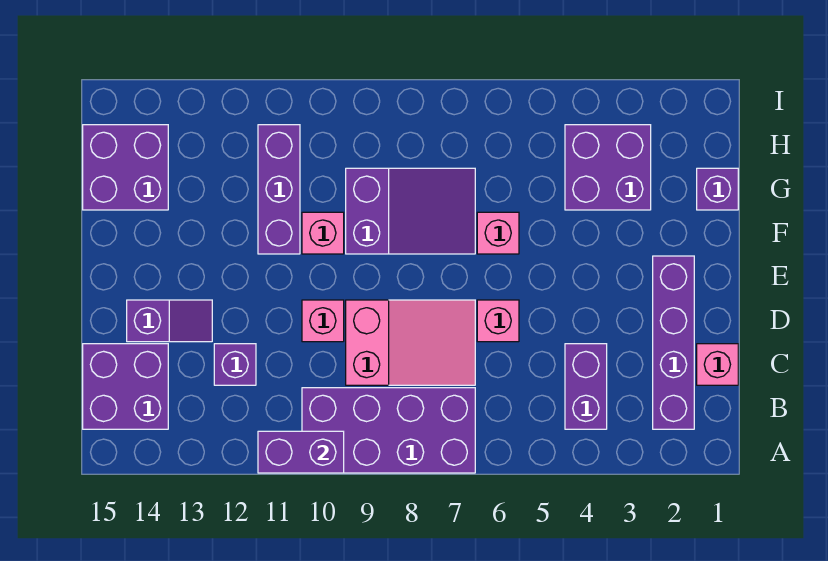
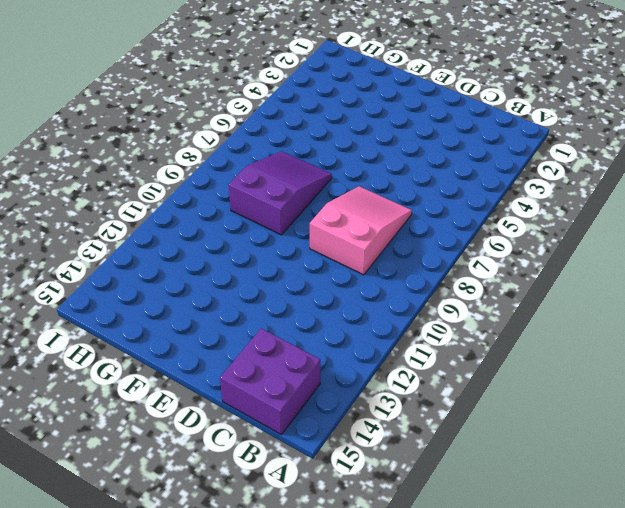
none -> purple brick A7:B10 level 1
none -> purple brick B2:E2 level 1
none -> purple brick B4:C4 level 1

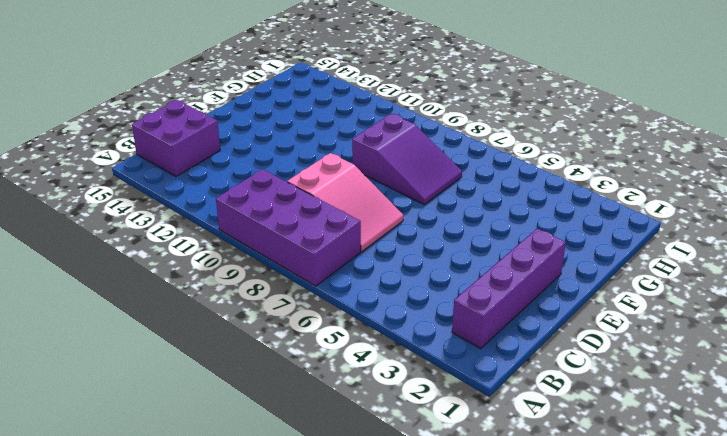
none -> purple brick B4:C4 level 1
none -> pink brick C1 level 1
none -> purple brick C12 level 1

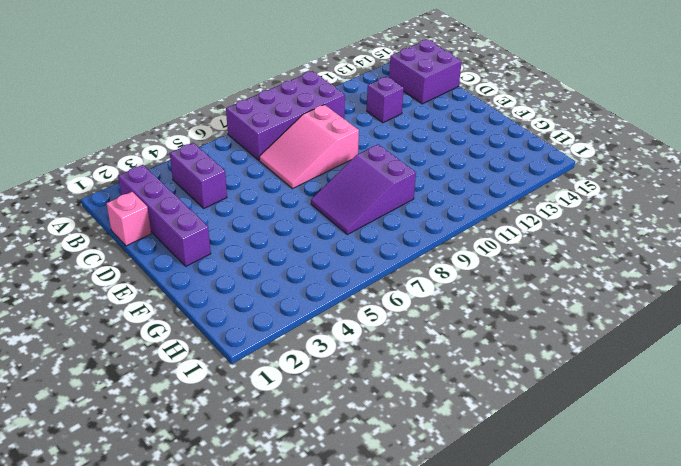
none -> pink brick D6 level 1
none -> pink brick D10 level 1
none -> purple slope D13:D14 level 1 top 14

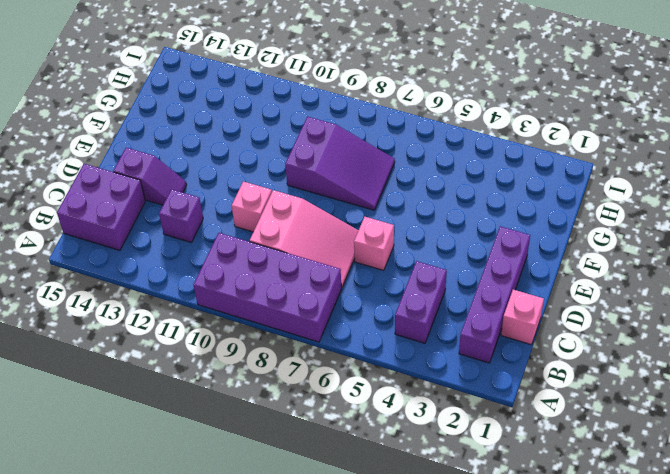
none -> pink brick F6 level 1
none -> pink brick F10 level 1
none -> purple brick F11:H11 level 1

